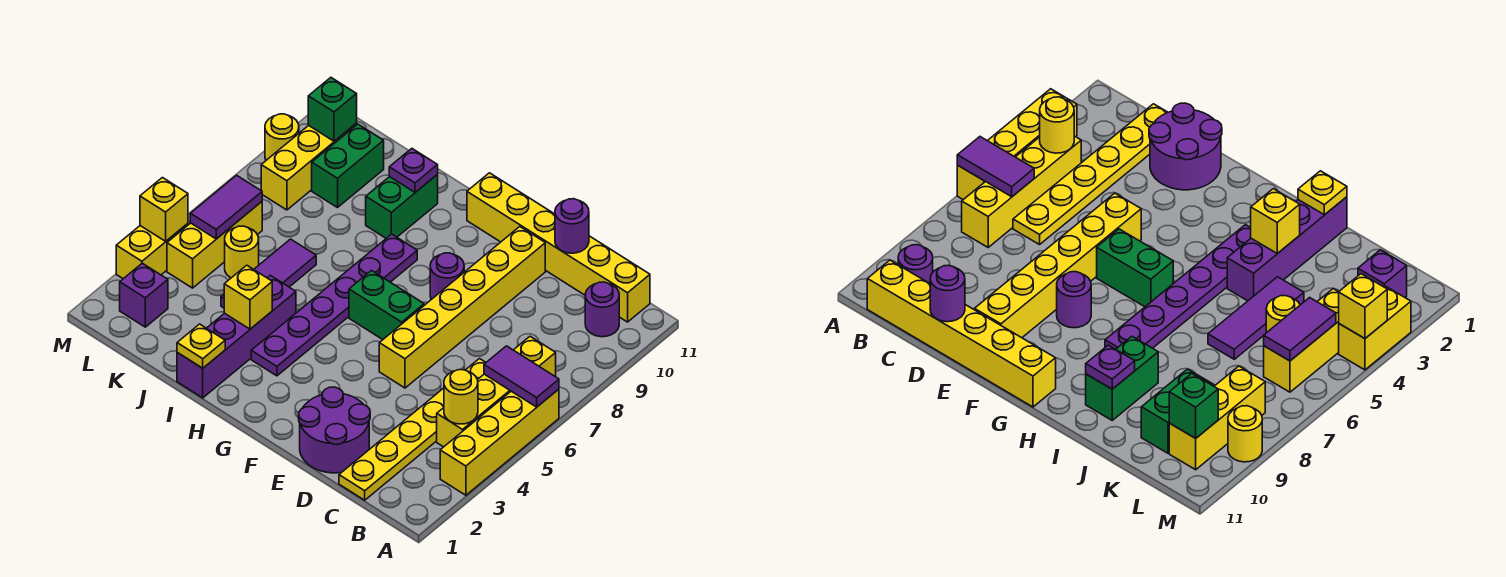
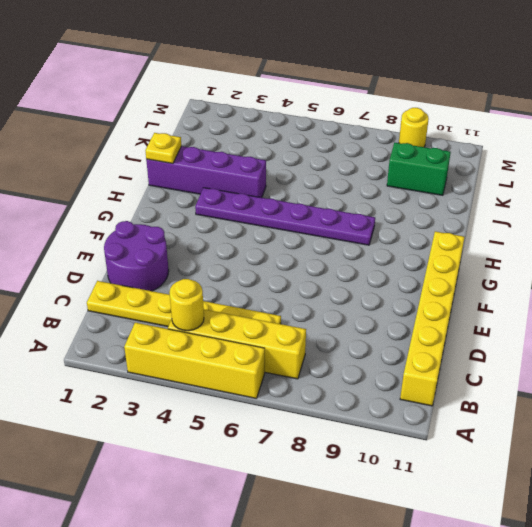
none -> purple round brick B10 level 1
none -> yellow brick E5:E10 level 1
none -> green brick F6:G6 level 1

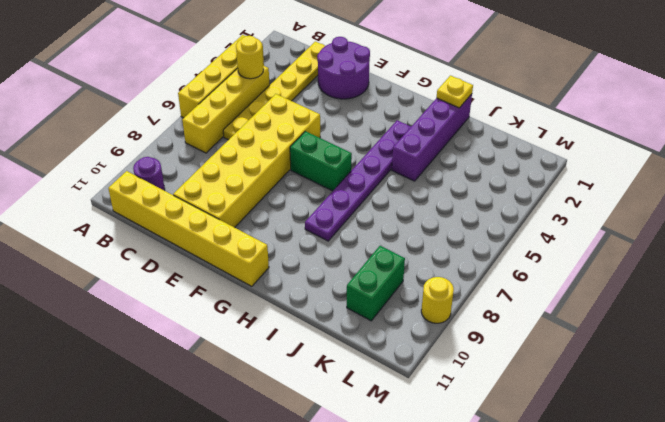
yellow brick D5:E10 level 1 -> yellow brick E5:E10 level 1
none -> purple round brick F8 level 1
none -> green brick I9:I10 level 1
none -> purple tile J4:J6 level 1

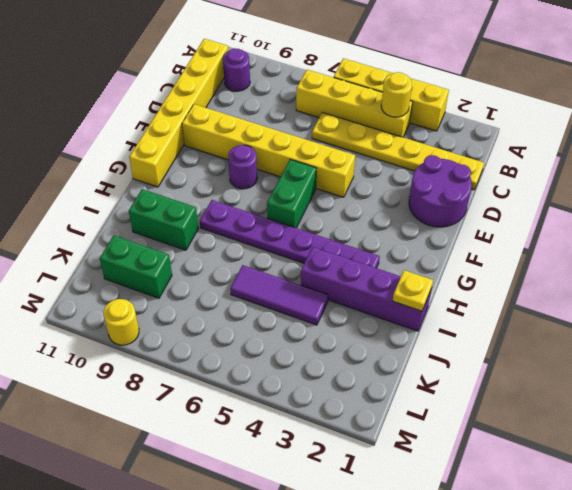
none -> yellow round brick K5 level 1
none -> purple brick L2 level 1
none -> yellow brick L4:L6 level 1

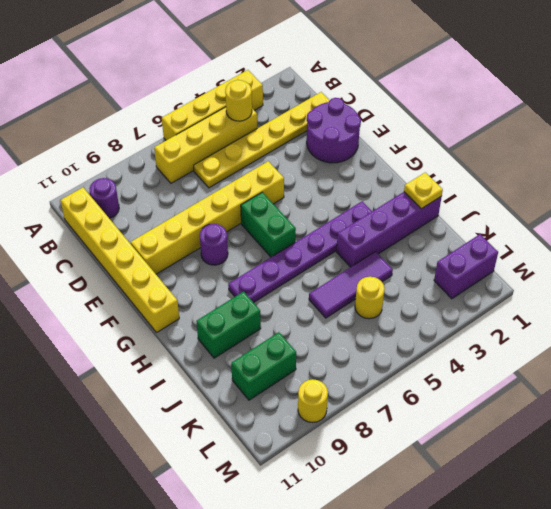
purple brick L1:L2 level 1 -> purple brick L2 level 1
none -> yellow brick L4:L6 level 1
none -> yellow brick L8:L10 level 1
none -> yellow brick M3:M4 level 1

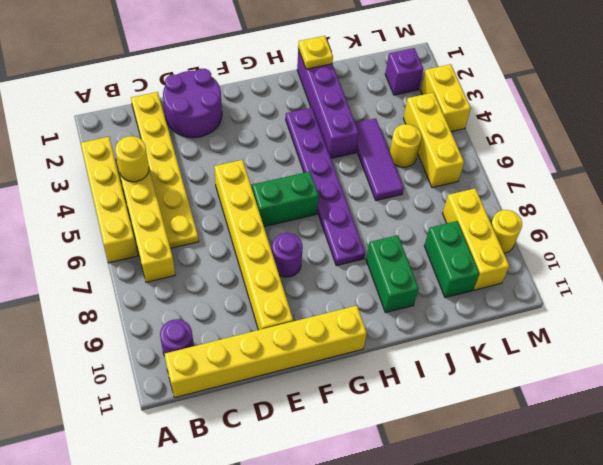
none -> purple tile A6:B6 level 2
none -> purple round brick D11 level 2
none -> yellow brick I3 level 2

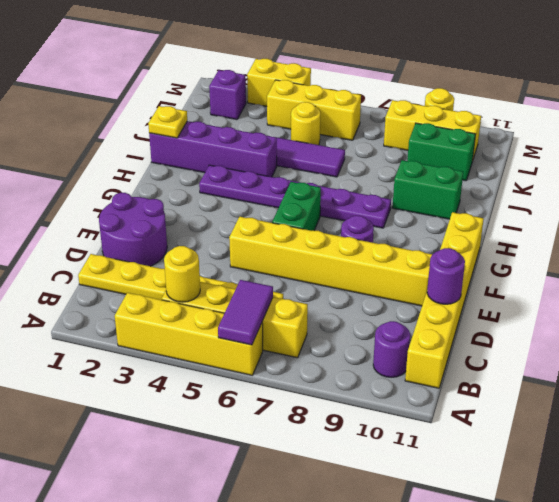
none -> yellow brick I3 level 2
none -> purple plate I10 level 2
none -> purple tile L5:L6 level 2

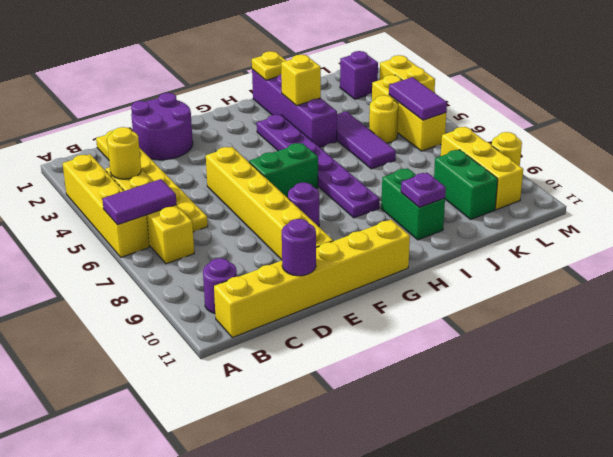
none -> green brick L10 level 2
none -> yellow brick M4 level 2

